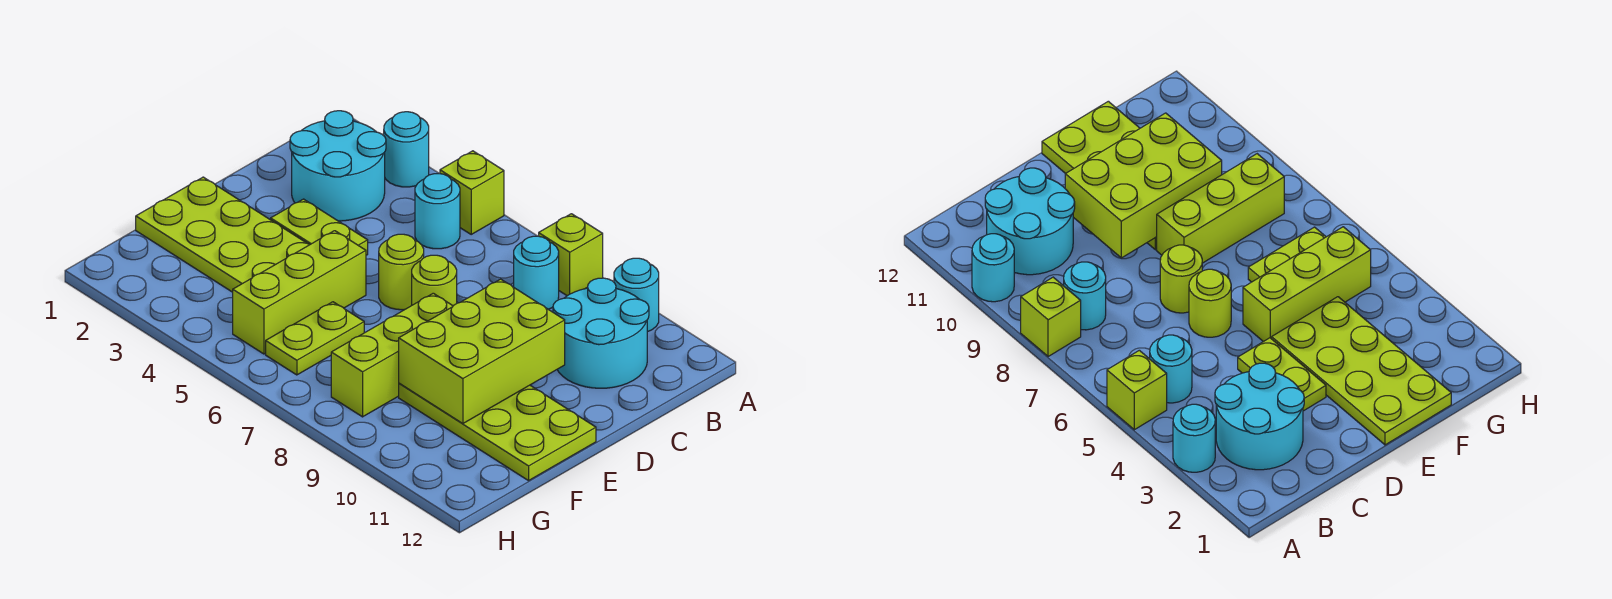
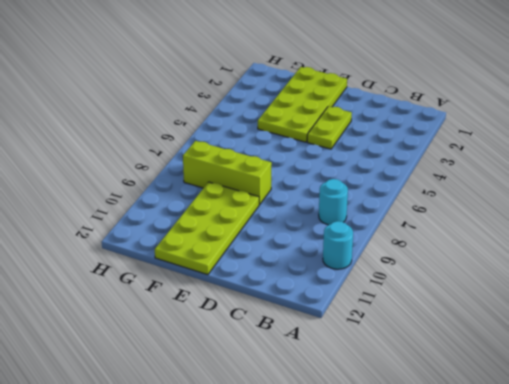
none -> cyan round brick A3 level 1
none -> lime brick A5 level 1
none -> lime brick A8 level 1

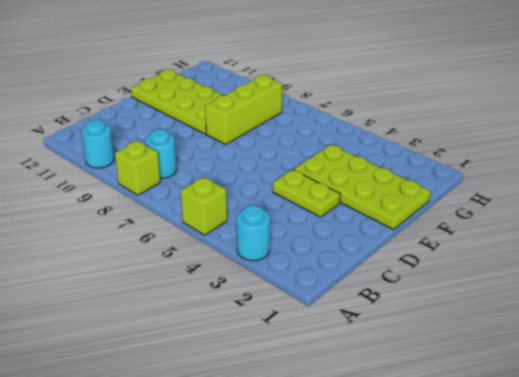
none -> cyan round brick B2:C3 level 1
none -> cyan round brick B5 level 1
none -> cyan round brick B10:C11 level 1

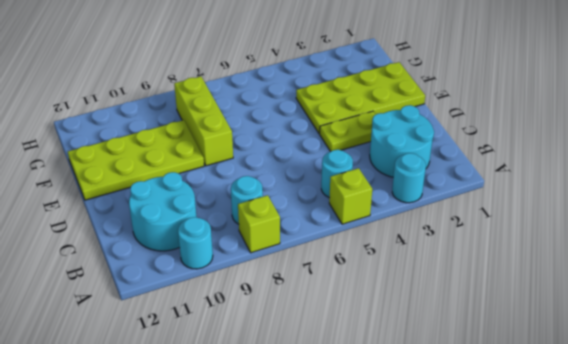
none -> lime round brick D6 level 1
none -> lime round brick D7 level 1
none -> lime brick E5:G5 level 1

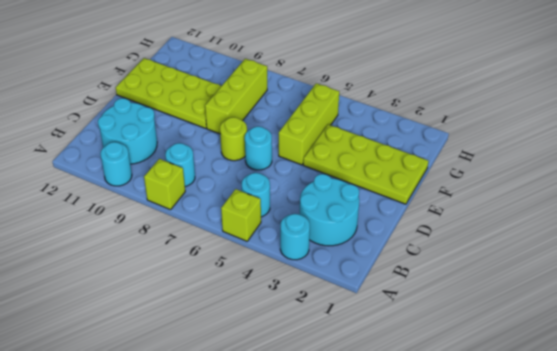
cyan round brick D6 level 1 -> lime round brick D6 level 1
none -> lime plate D3:D4 level 1
none -> lime plate F6:G6 level 1
none -> lime brick D9:F10 level 2

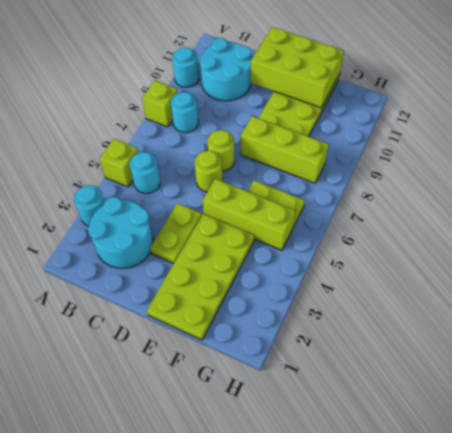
lime brick D11:F12 level 2 -> lime brick D9:F10 level 2

